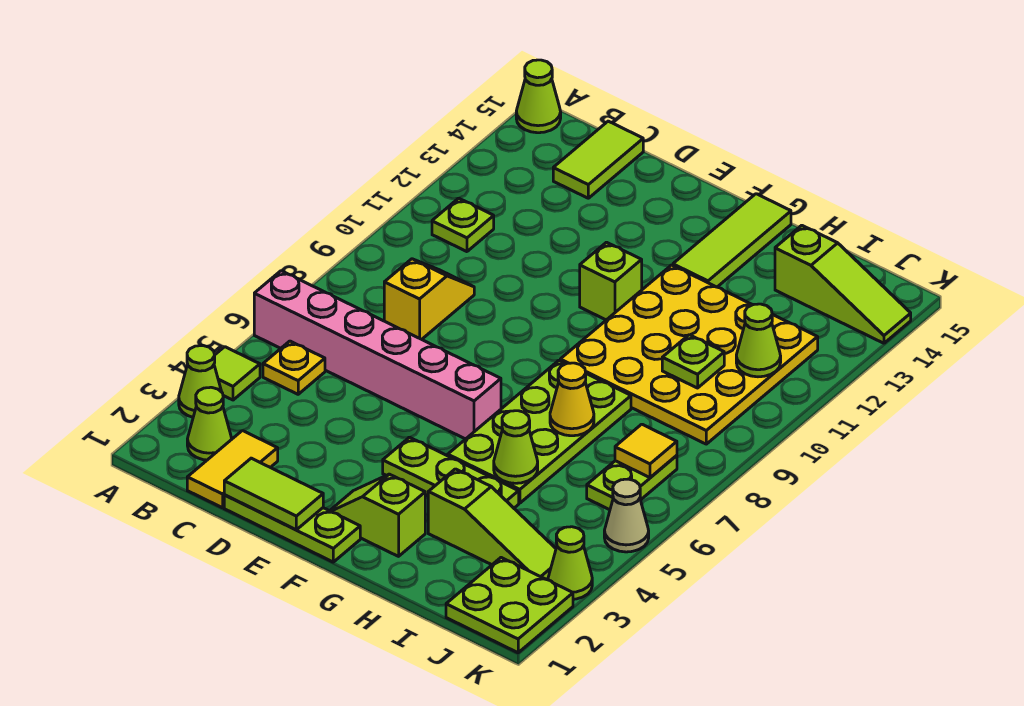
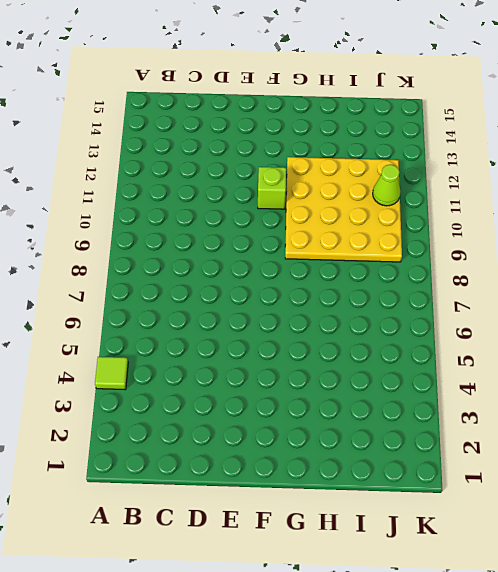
none -> lime cone A3 level 1
none -> pink brick A6:F6 level 1
none -> lime cone A15 level 1

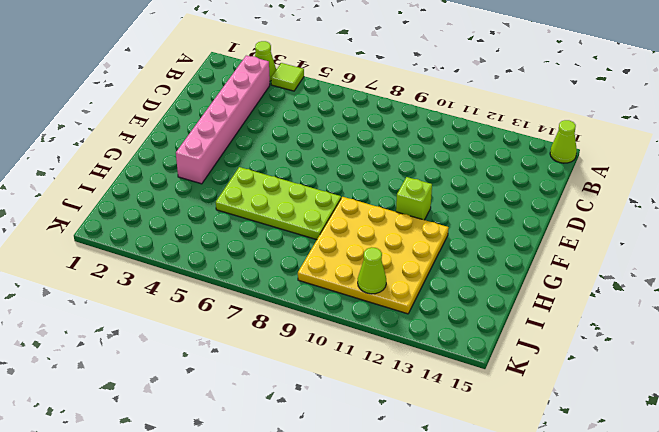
pink brick B3:G3 level 1 -> pink brick A6:F6 level 1
none -> lime cone B2 level 1
none -> yellow plate B5 level 1
none -> lime plate B11 level 1

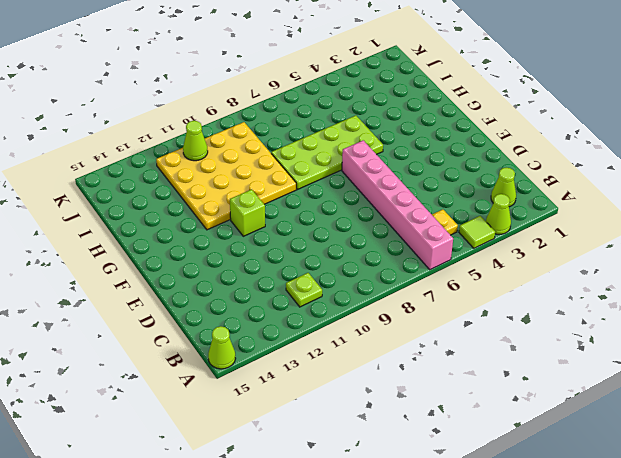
none -> yellow tile C1:C2 level 1
none -> yellow slope C8:C9 level 1 top 8
none -> lime tile C14:C15 level 1

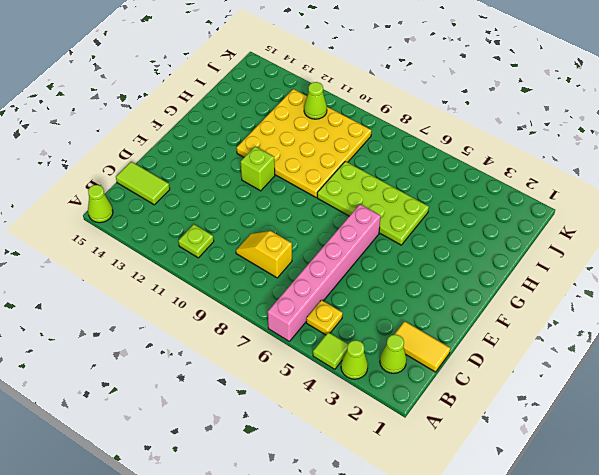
none -> lime plate D1:F1 level 1
none -> lime slope F2:G2 level 1 top G
none -> lime plate F4:H4 level 1

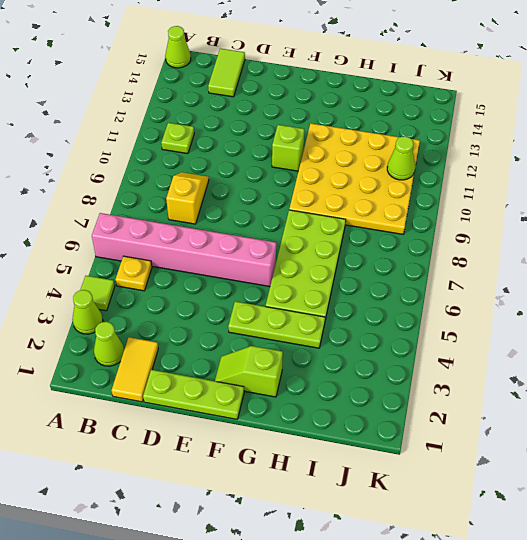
none -> lime tile G13:G15 level 1
none -> lime slope H3:J3 level 1 top H
none -> lime slope I14:K14 level 1 top I

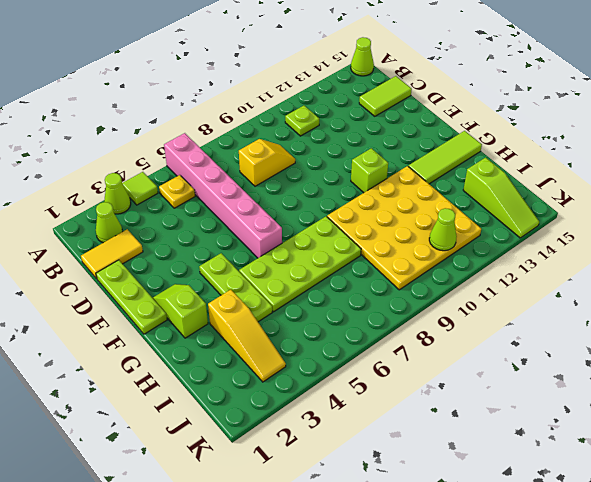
yellow slope H3:J3 level 1 top H -> lime slope H3:J3 level 1 top H
none -> lime plate J1:K2 level 1
none -> lime plate J6:J7 level 1
none -> lime cone K3 level 1

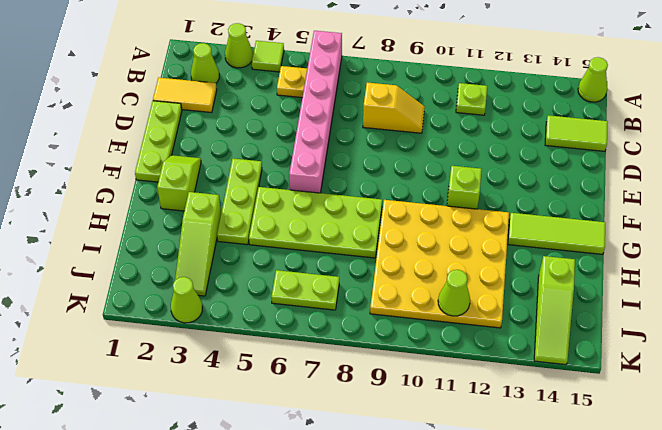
none -> lime plate J1:K2 level 1
none -> tan cone K5 level 1
none -> lime tile D1:E1 level 2

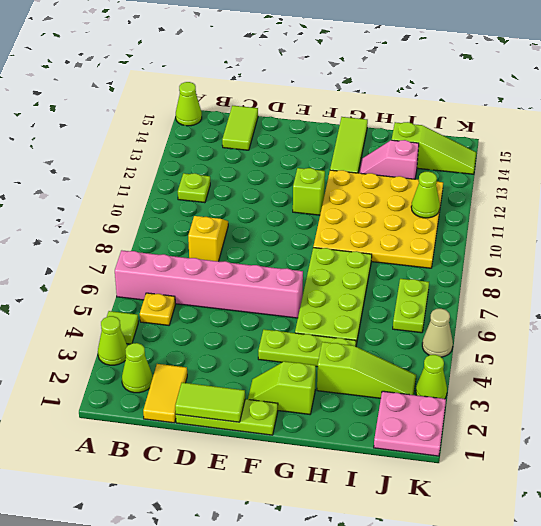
pink slope H13:I13 level 1 top I -> none
pink plate J1:K2 level 1 -> lime plate J1:K2 level 1
none -> lime cone H5 level 2
none -> yellow cone H7 level 2
none -> lime plate I10 level 2

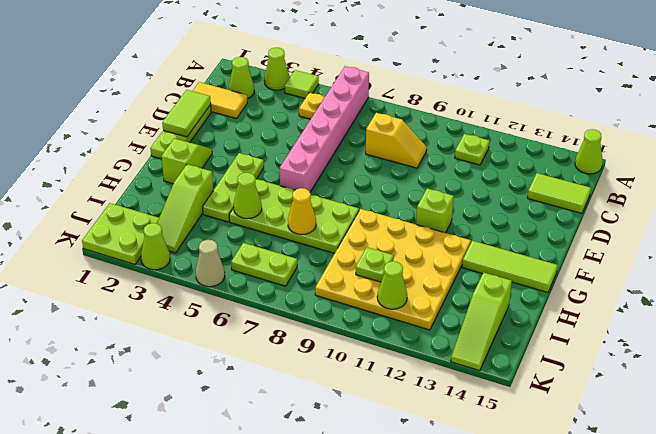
none -> yellow tile J7 level 2

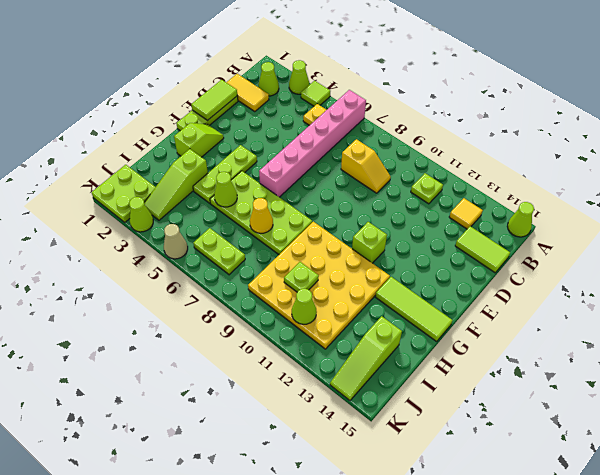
yellow tile B13 level 1 -> yellow tile J7 level 2

